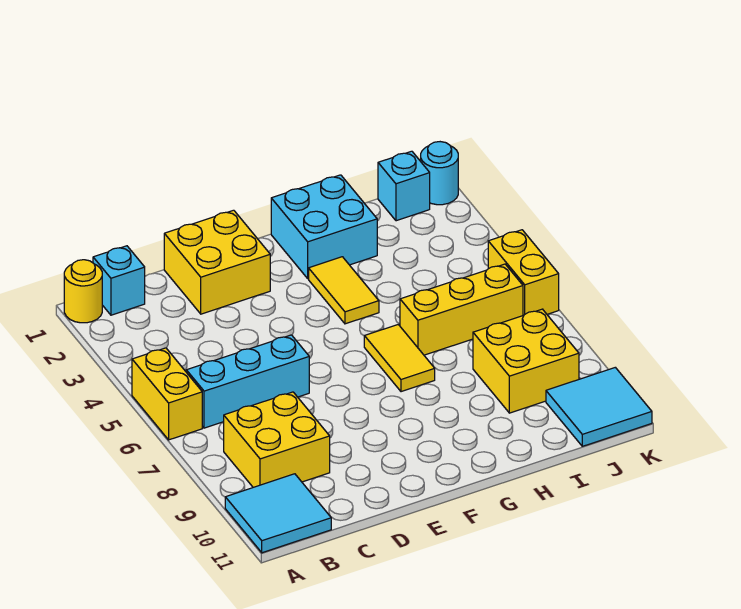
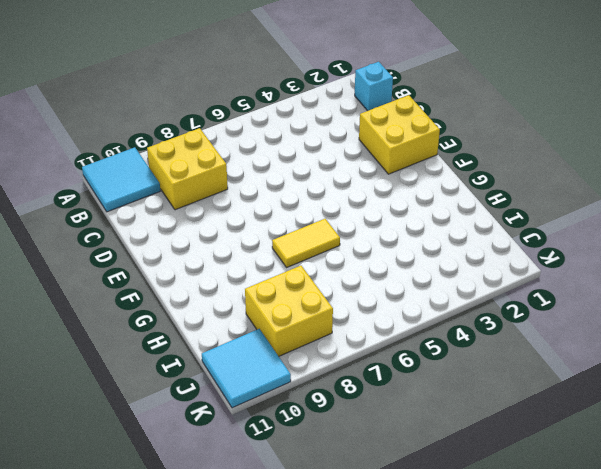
none -> yellow round brick A1 level 1
none -> yellow brick A5:A6 level 1
none -> cyan brick B6:D6 level 1

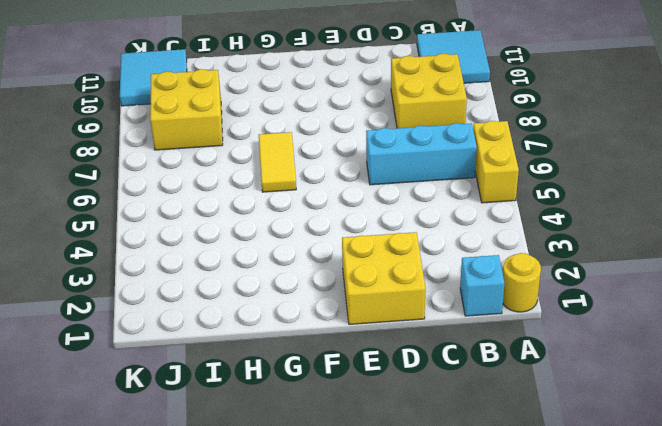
none -> cyan brick G1:H2 level 1
none -> yellow tile G3:G4 level 1
none -> yellow brick H6:J6 level 1

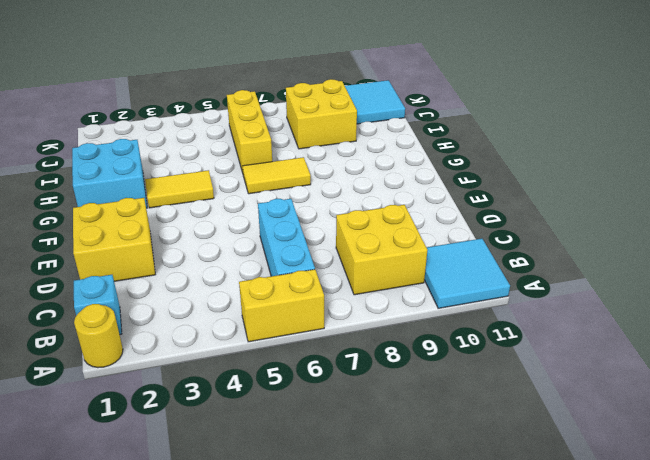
none -> cyan brick J1 level 1
none -> cyan round brick K1 level 1
none -> yellow brick K5:K6 level 1

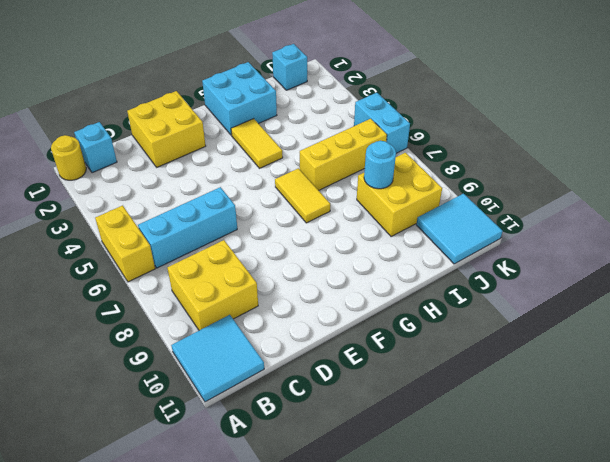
cyan round brick I8 level 2 -> cyan round brick K1 level 1
cyan brick K5:K6 level 1 -> yellow brick K5:K6 level 1

